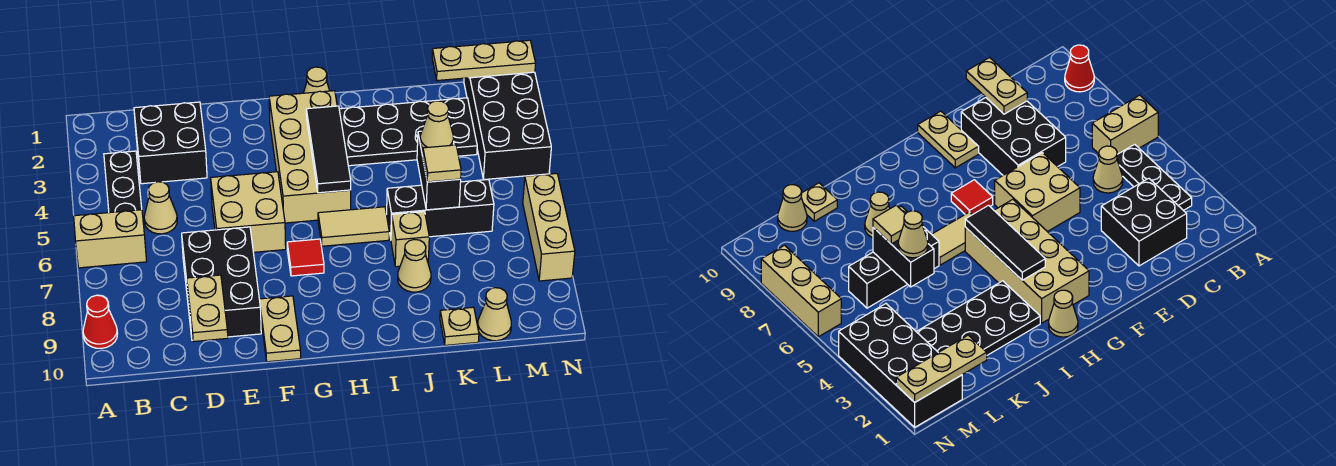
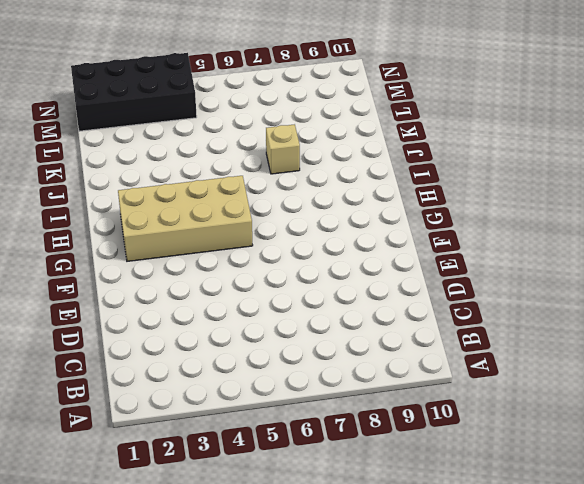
none -> tan brick A6:B6 level 1
none -> red cone A9 level 1
none -> black plate B3:B5 level 1

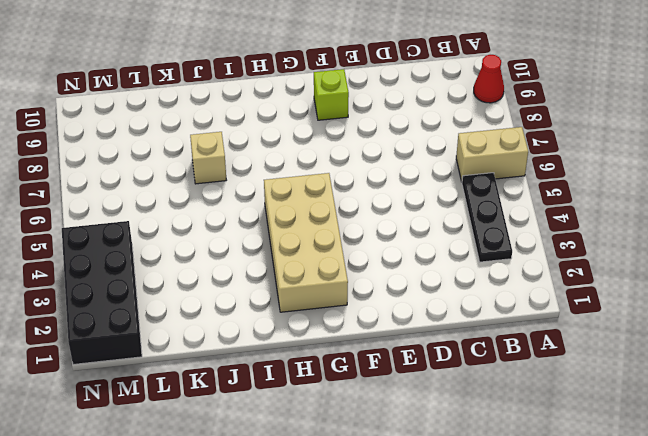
lime brick F9 level 1 -> tan plate F9:F10 level 1
none -> black brick C2:D3 level 1
none -> tan cone C5 level 1
none -> black brick D7:E9 level 1

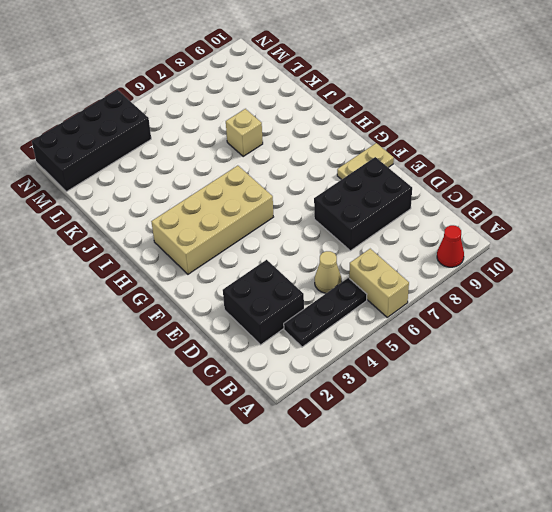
none -> tan brick E5:F6 level 1
none -> red tile G7 level 1
none -> tan cone H1 level 1

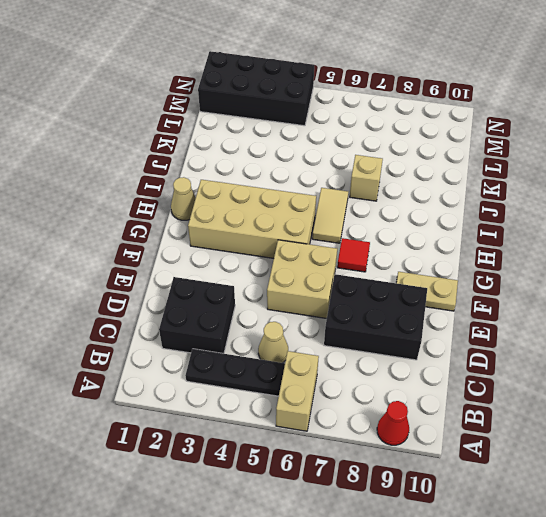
none -> black plate I2:L3 level 1
none -> black brick J6:L6 level 1
none -> tan cone J8 level 1

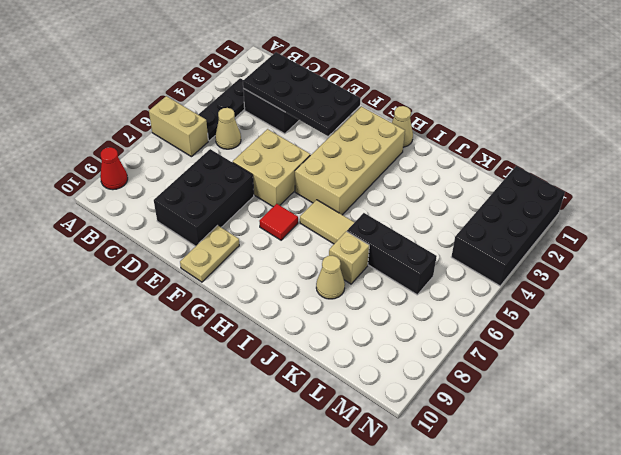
black plate C2:F3 level 2 -> black plate I2:L3 level 1
none -> tan plate K10 level 1
none -> tan cone L10 level 1
none -> tan brick N6:N8 level 1

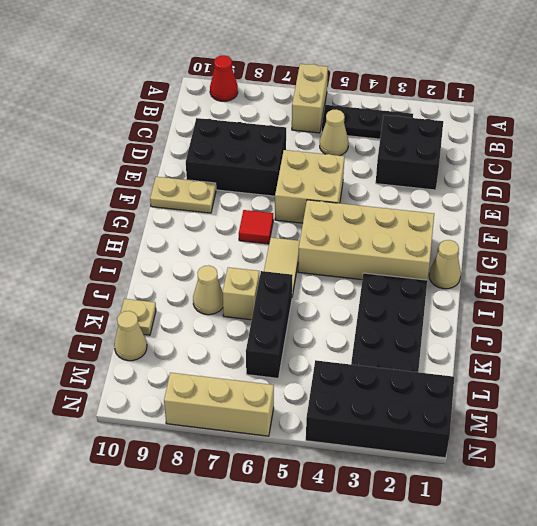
none -> tan plate D9:D10 level 2
none -> black tile H3:H5 level 2
none -> black brick K5:K6 level 2

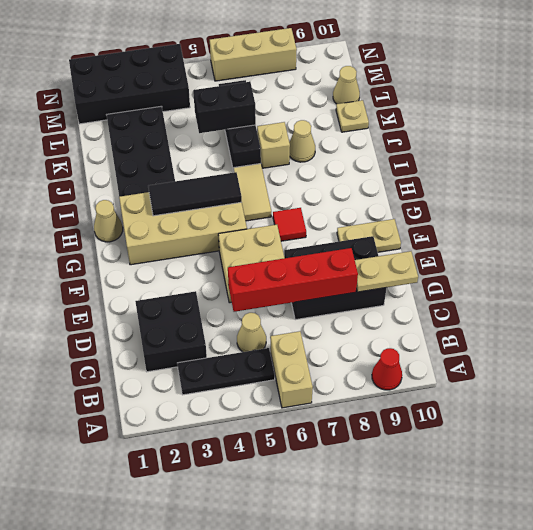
red brick D5:D8 level 2 -> none
none -> tan plate L1:N1 level 2
none -> tan cone K5 level 3
none -> tan tile K6 level 3

